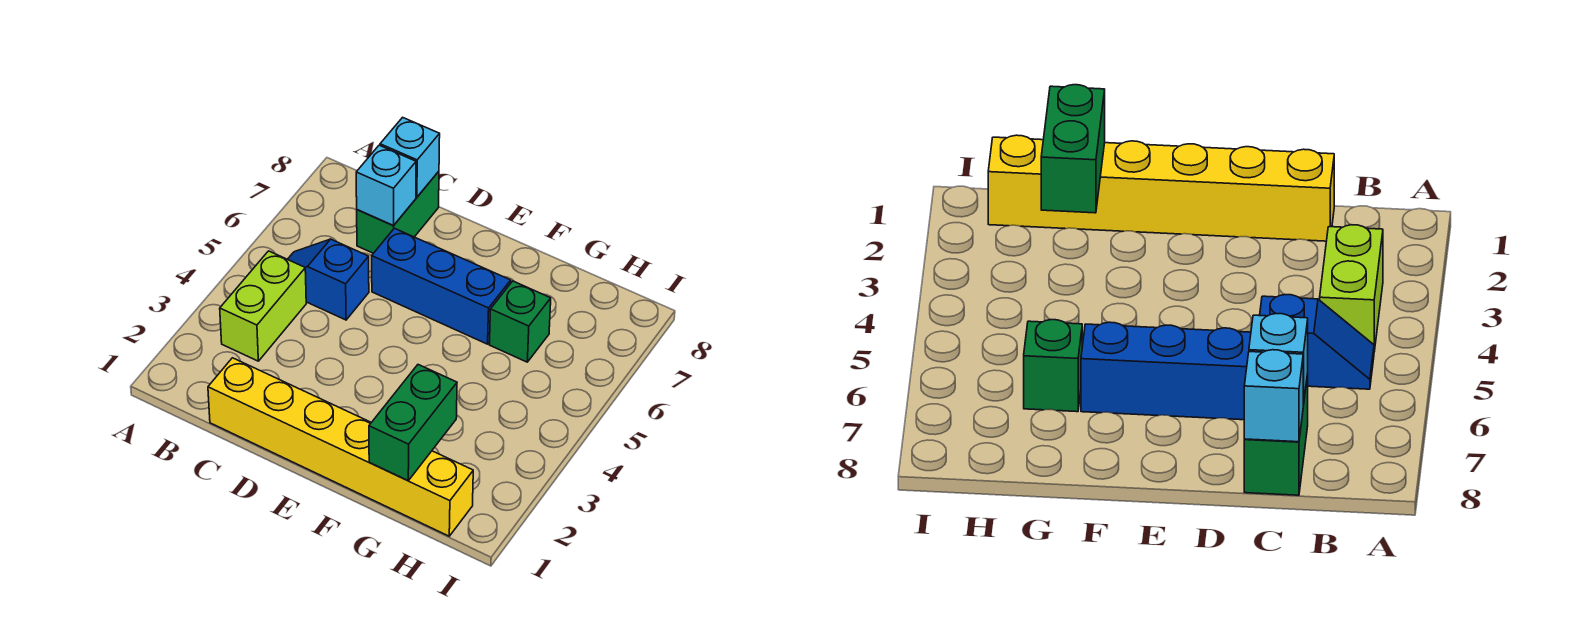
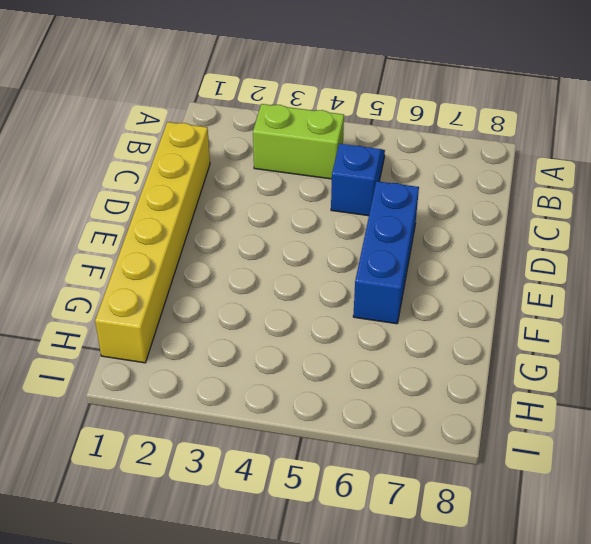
none -> green brick C7:C8 level 1
none -> green brick G6 level 1

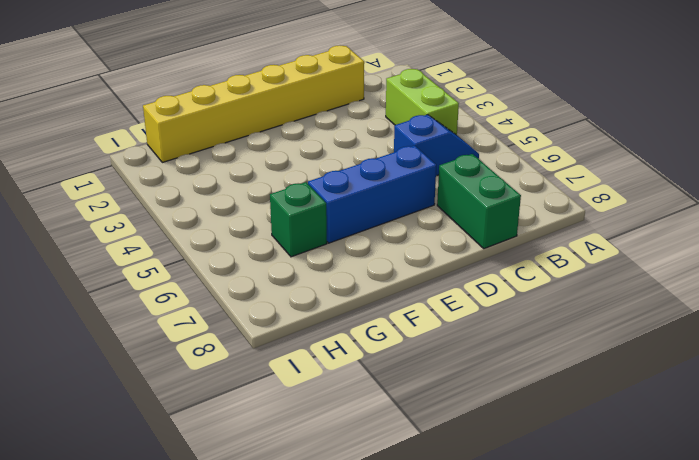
none -> cyan brick C7 level 2
none -> cyan brick C8 level 2

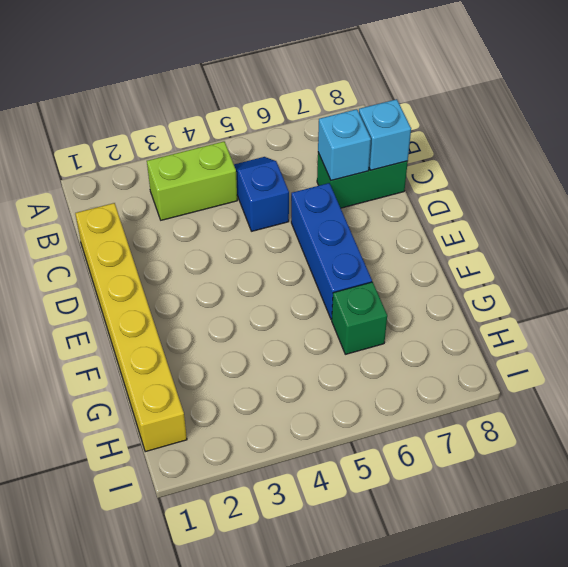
none -> green brick G1:G2 level 2

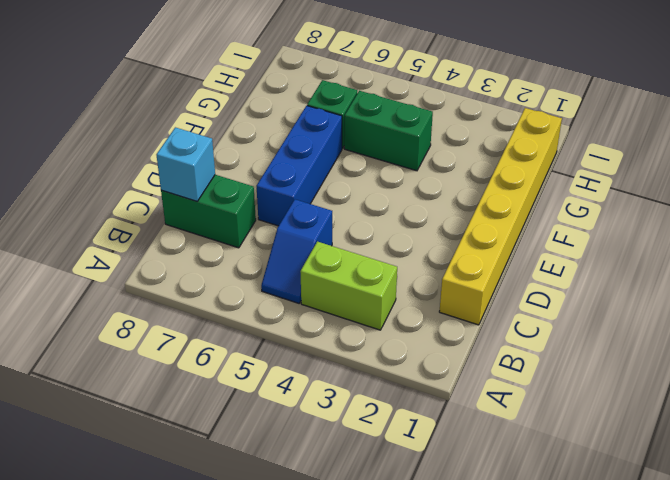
green brick G4:G5 level 1 -> green brick G1:G2 level 2
none -> cyan brick C7 level 2

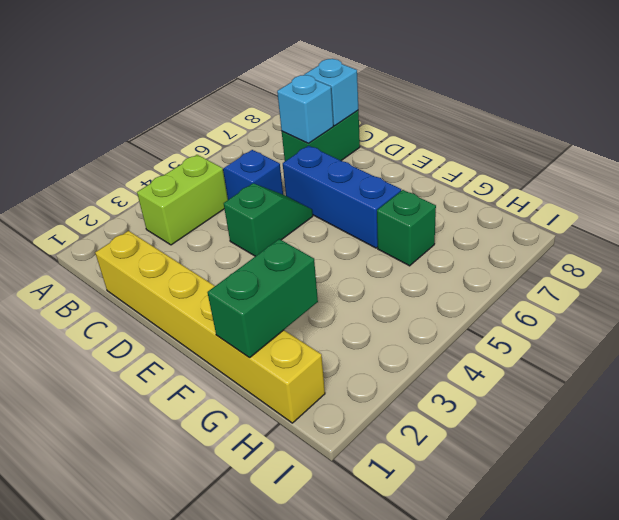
green slope D4:D5 level 1 top 4 -> none

